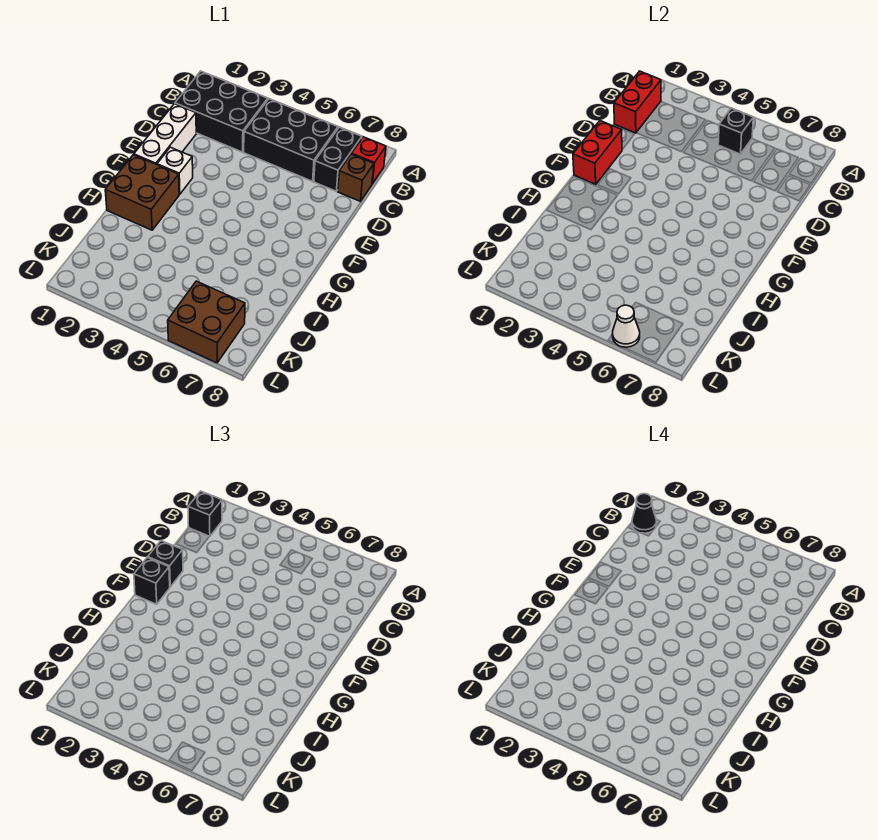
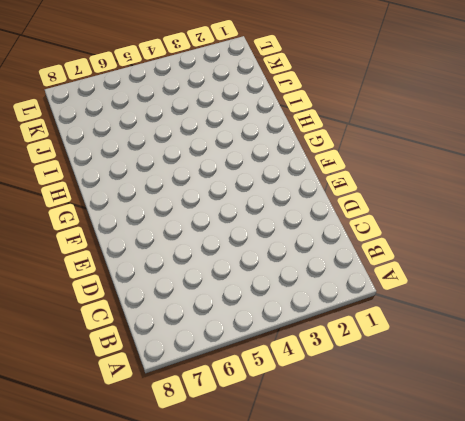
none -> black brick B1:C3 level 1
none -> black brick B4:C6 level 1
none -> black brick B7:C7 level 1

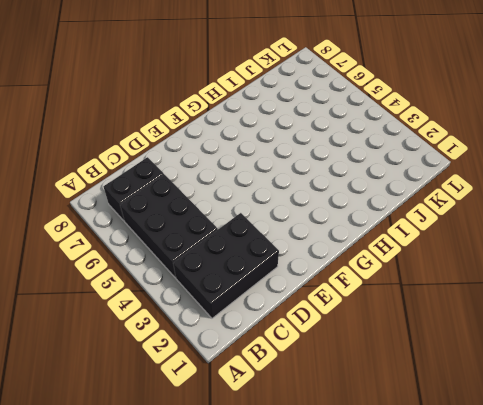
black brick B2:D3 level 1 -> black brick B1:C3 level 1
none -> red brick B8 level 1
none -> brown brick C8 level 1
none -> white brick D1:F1 level 1

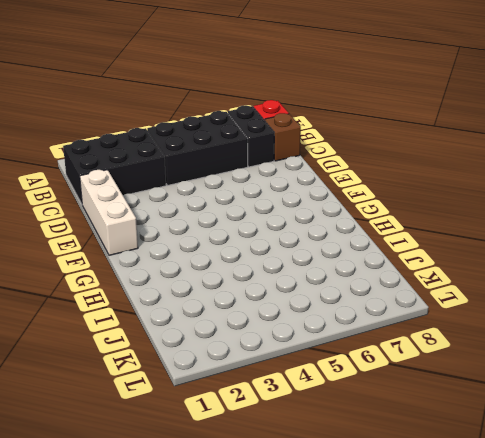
none -> white brick F2 level 1
none -> brown brick G1:H2 level 1
none -> brown brick K6:L7 level 1

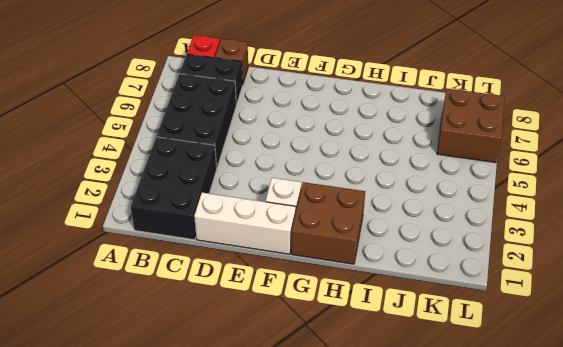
none -> red brick B1:C1 level 2
none -> black brick B5 level 2
none -> red brick E1:F1 level 2

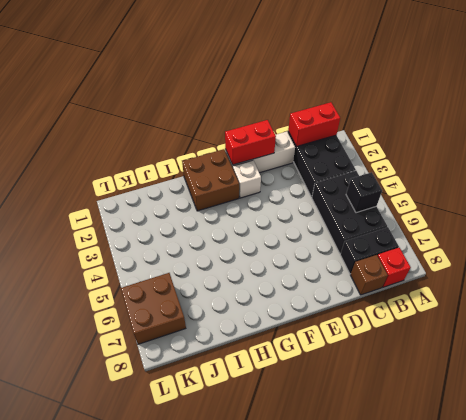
none -> white cone L6 level 2
none -> black brick B1 level 3
none -> black brick E1 level 3

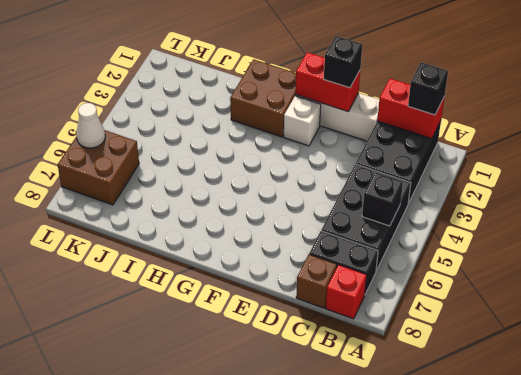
none -> black brick F1 level 3
none -> black cone B1 level 4

